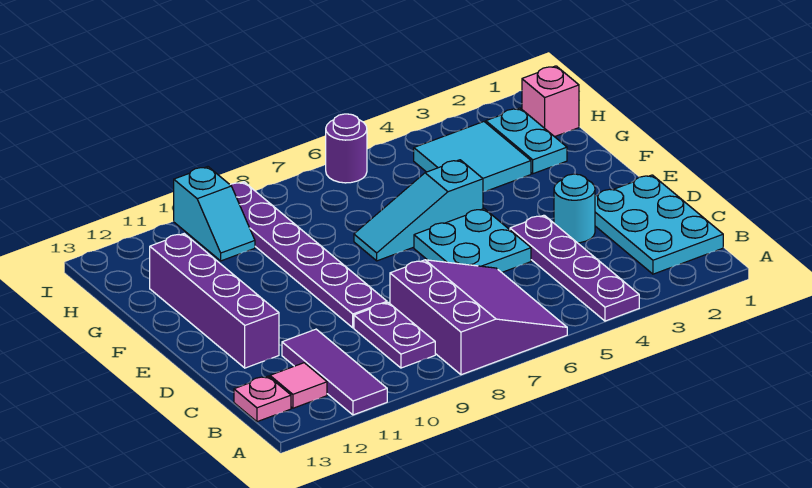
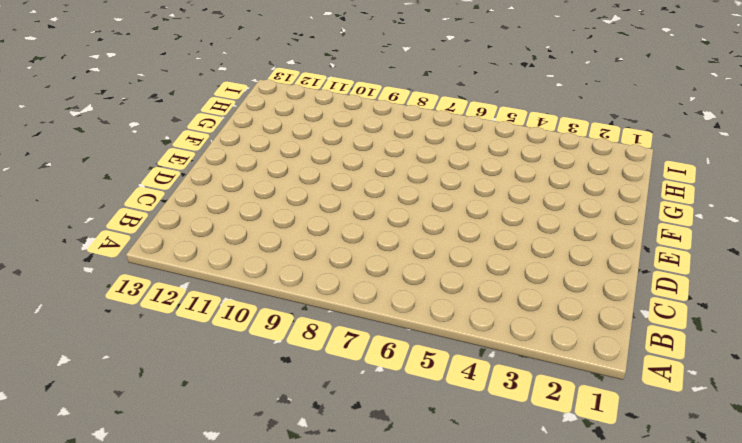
none -> purple plate A4:D4 level 1
none -> purple slope A6:C8 level 1 top 8
none -> purple tile A11:C11 level 1

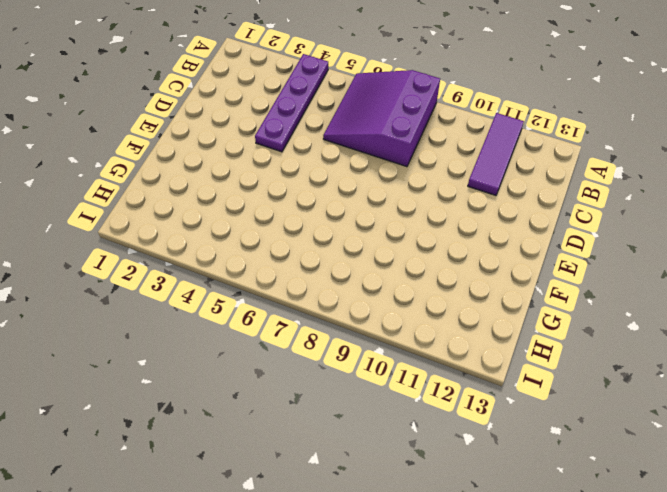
none -> cyan plate B1:D2 level 1
none -> purple plate B9:C9 level 1
none -> pink tile B12 level 1

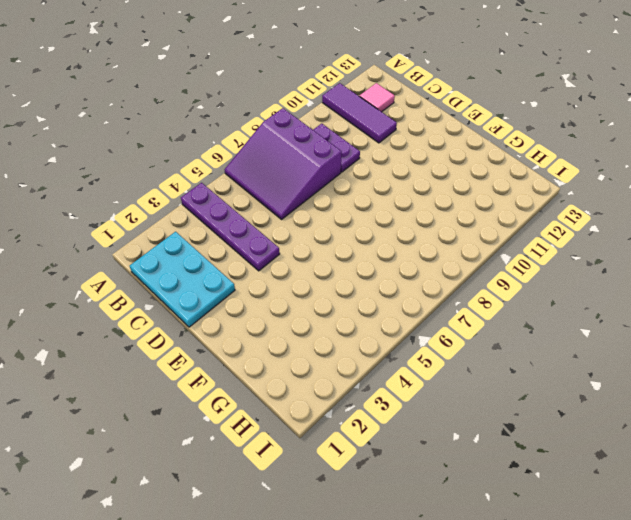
none -> pink plate B13 level 1
none -> cyan round brick D3 level 1
none -> cyan plate D5:E6 level 1

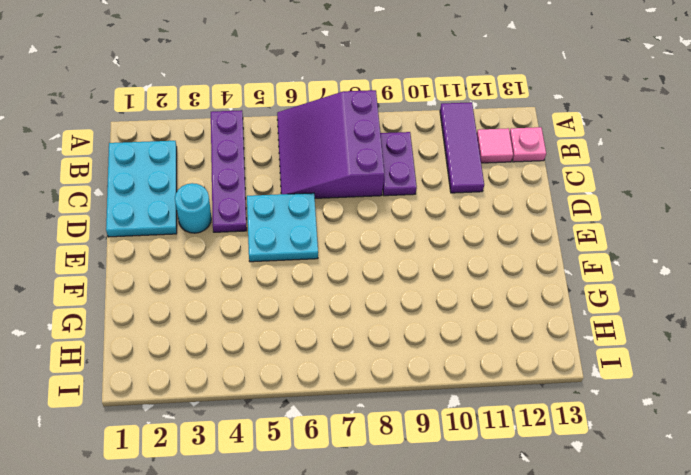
none -> purple plate D9:I9 level 1
none -> purple brick D12:G12 level 1
none -> cyan slope F5:F7 level 1 top 5

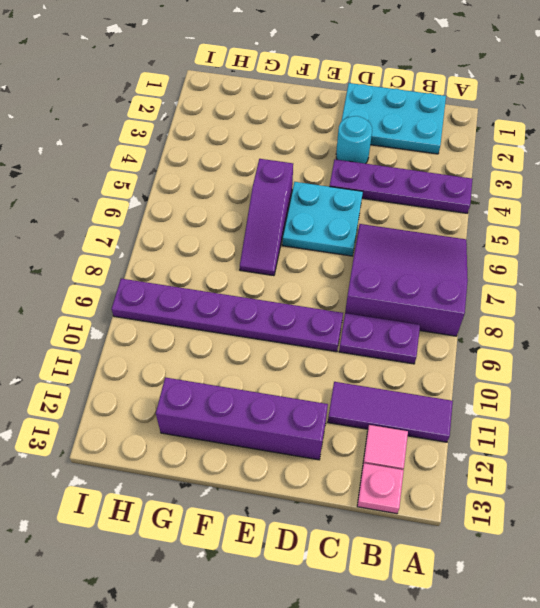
purple slope F5:F7 level 1 top 5 -> cyan slope F5:F7 level 1 top 5
none -> cyan plate G2:H2 level 1
none -> cyan tile G3:H4 level 1
none -> pink brick H1 level 1

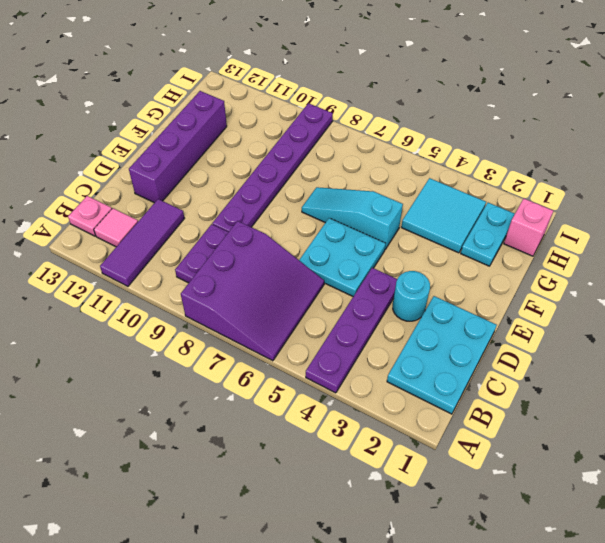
none -> cyan slope H10:I10 level 1 top I
none -> purple round brick I6 level 1

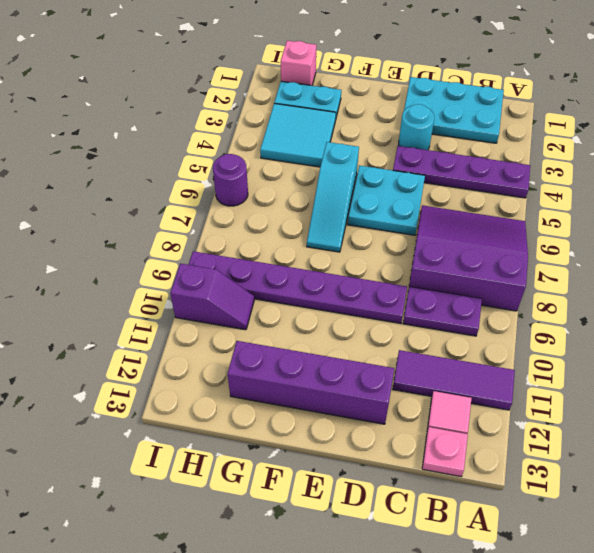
purple slope H10:I10 level 1 top I -> cyan slope H10:I10 level 1 top I

